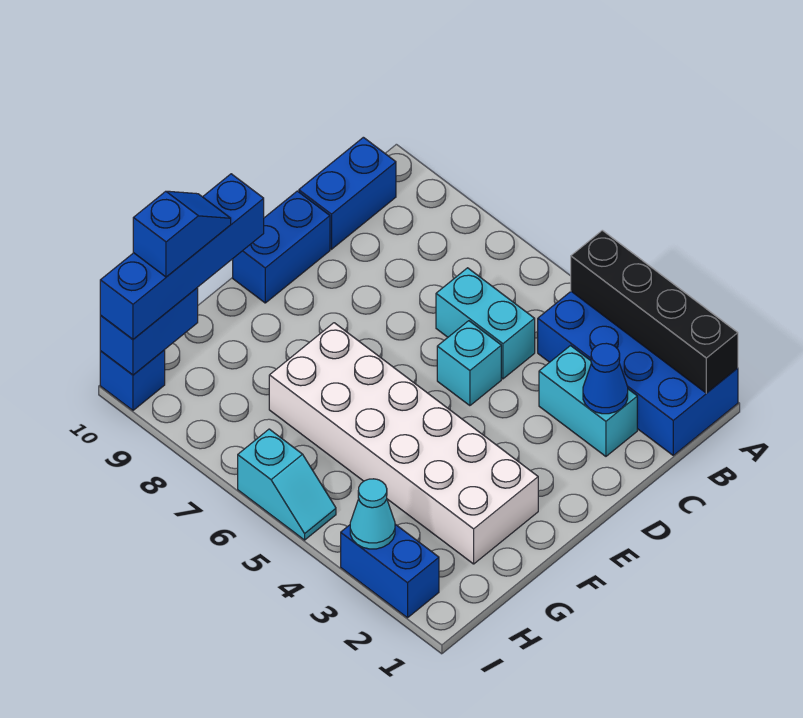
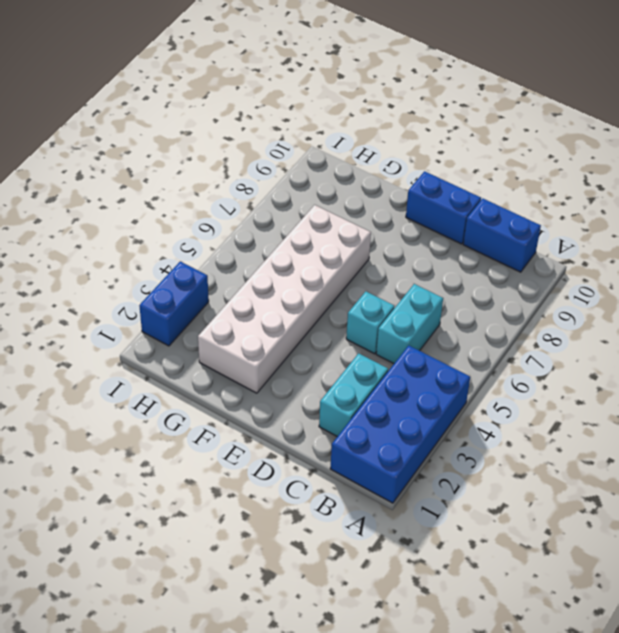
none -> cyan slope I5:I6 level 1 top 6
none -> blue brick I10 level 1
none -> black brick A1:A4 level 2

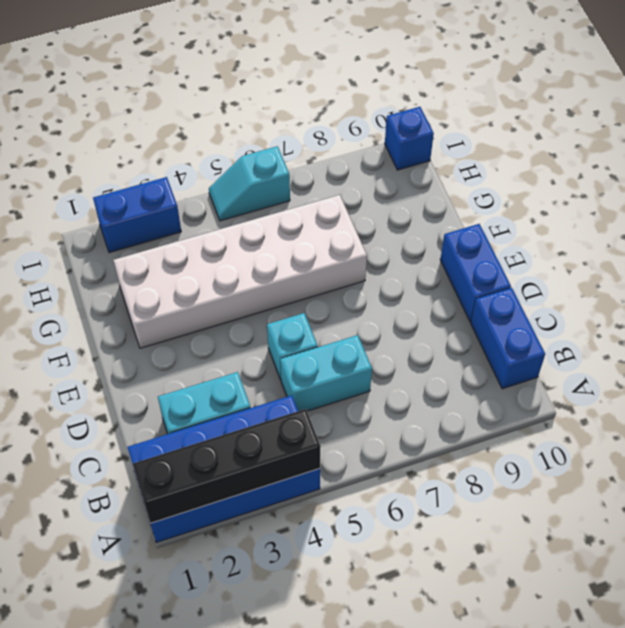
none -> blue cone C2 level 2
none -> blue brick H10:I10 level 2
none -> cyan cone I3 level 2

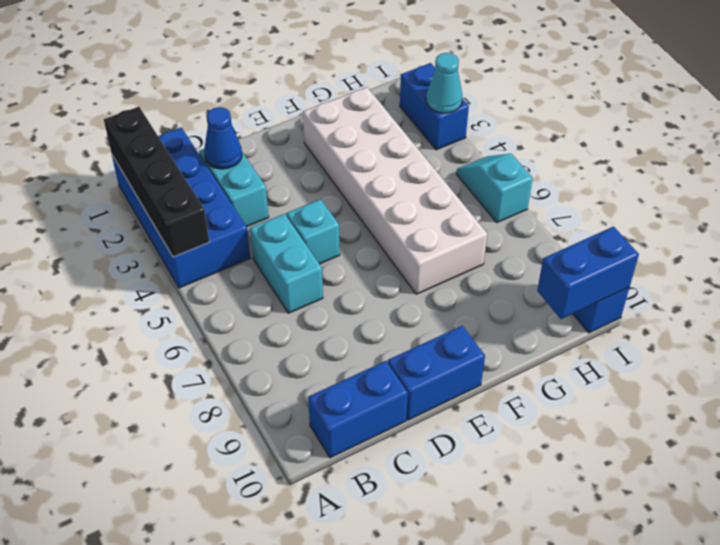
none -> blue brick F10:I10 level 3
none -> blue slope G10:H10 level 4 top H

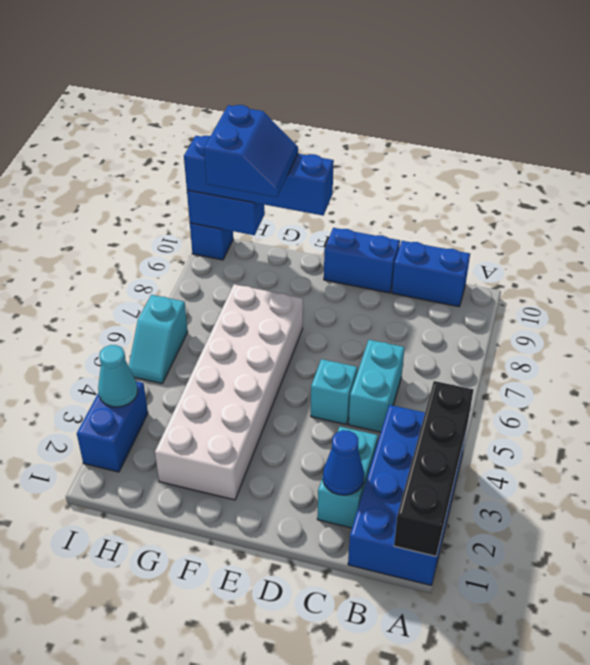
blue slope G9:H10 level 4 top H -> blue slope G10:H10 level 4 top H

